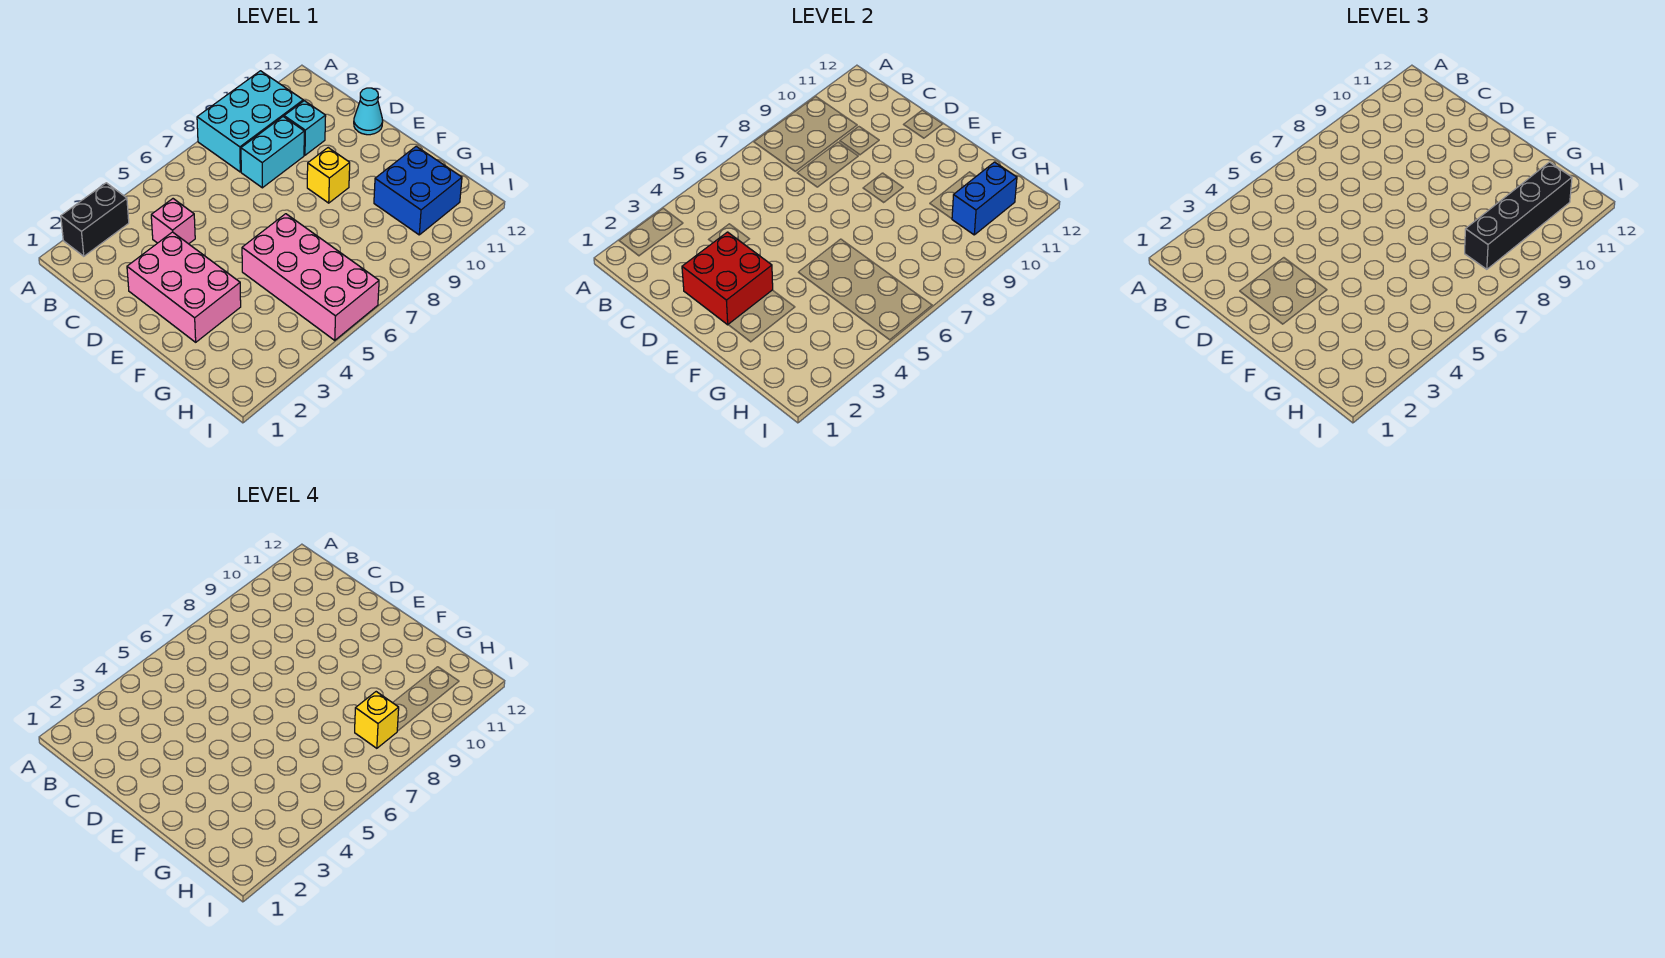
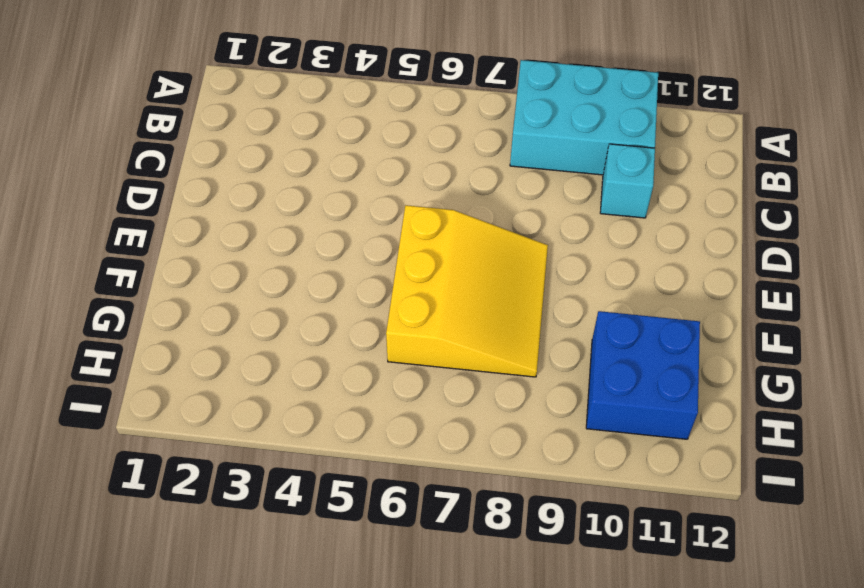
yellow slope E6:G8 level 1 top 6 -> pink brick F5:I6 level 1
none -> black brick A2:A3 level 1
none -> pink brick C4 level 1
none -> cyan brick C8:C9 level 1

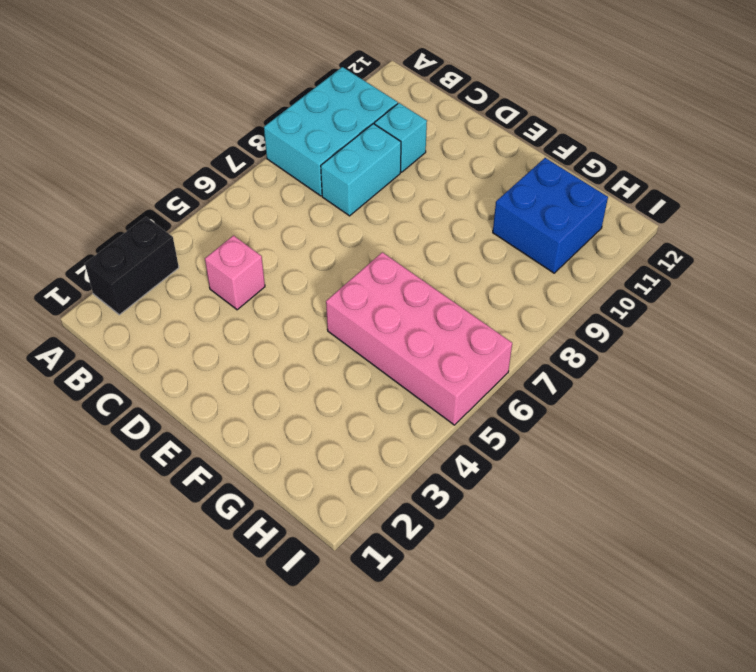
none -> pink brick D2:F3 level 1
none -> cyan cone D12 level 1
none -> yellow brick E9 level 1

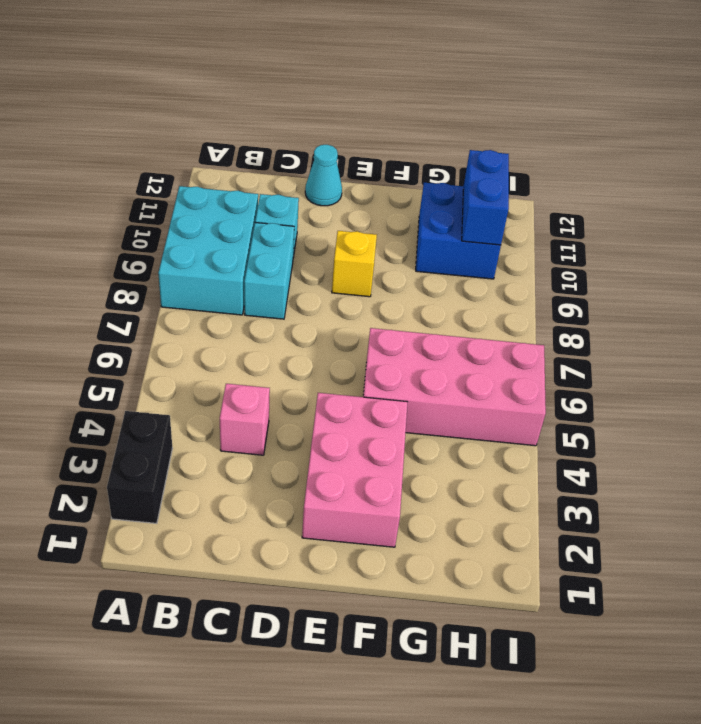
pink brick E2:F4 level 1 -> pink brick D2:F3 level 1
none -> red brick D2:E3 level 2
none -> black brick H8:H11 level 3
none -> yellow brick H8 level 4

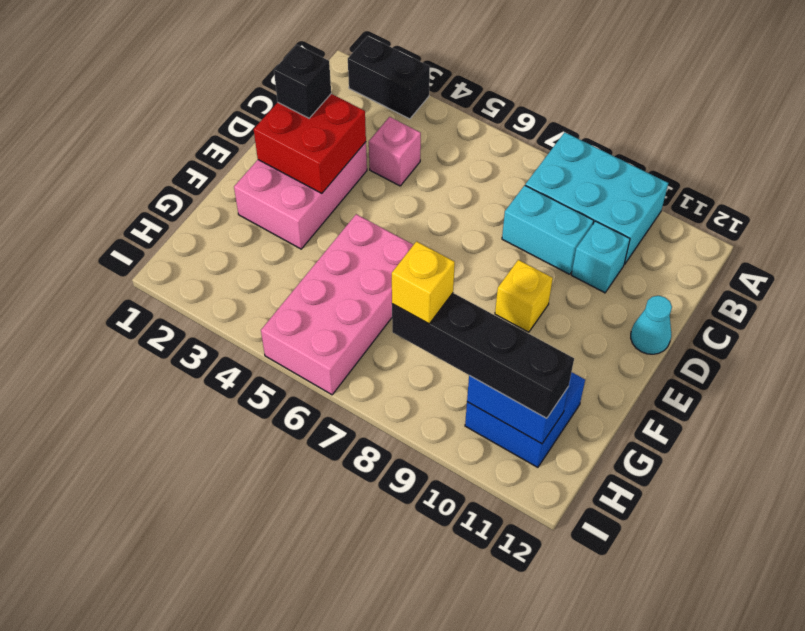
black brick D2 level 3 -> none

